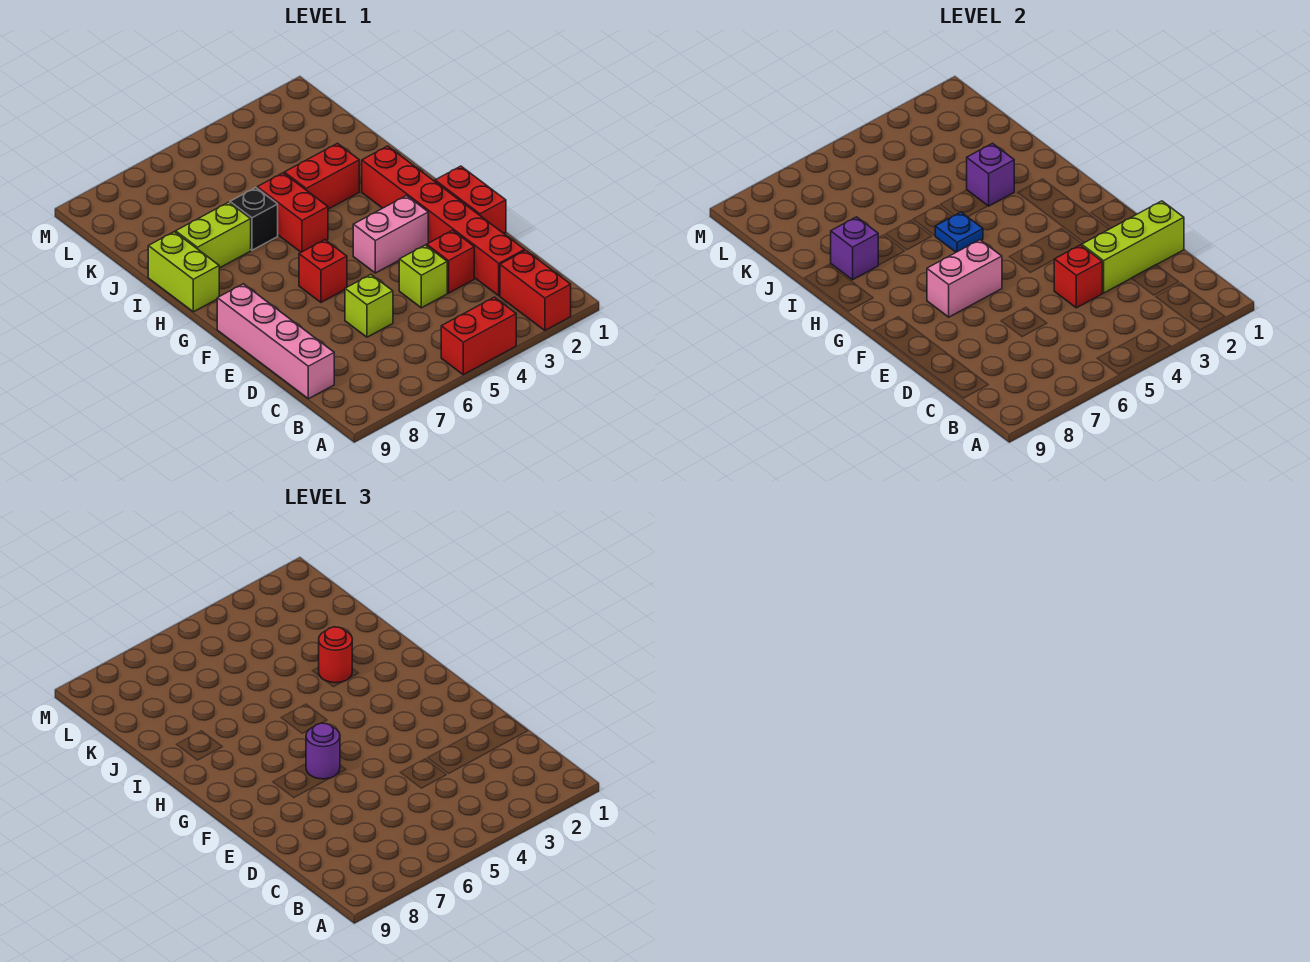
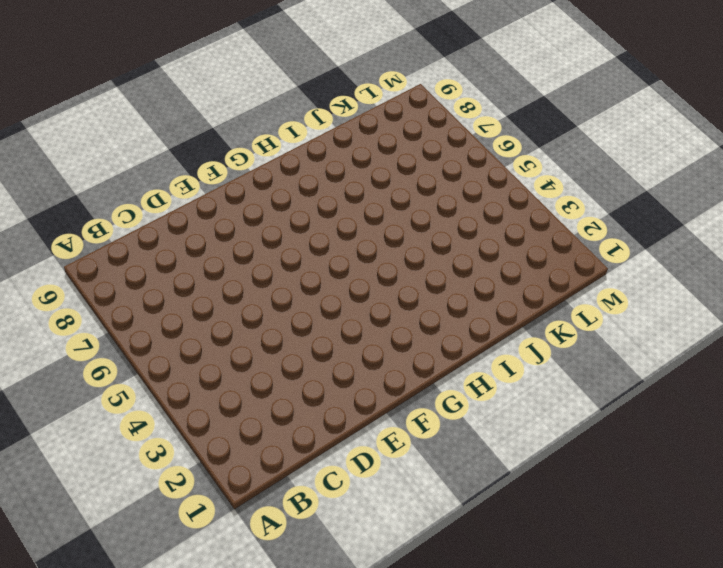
none -> red brick A2:B2 level 1
none -> red brick A4:A5 level 1
none -> red brick C2:H2 level 1

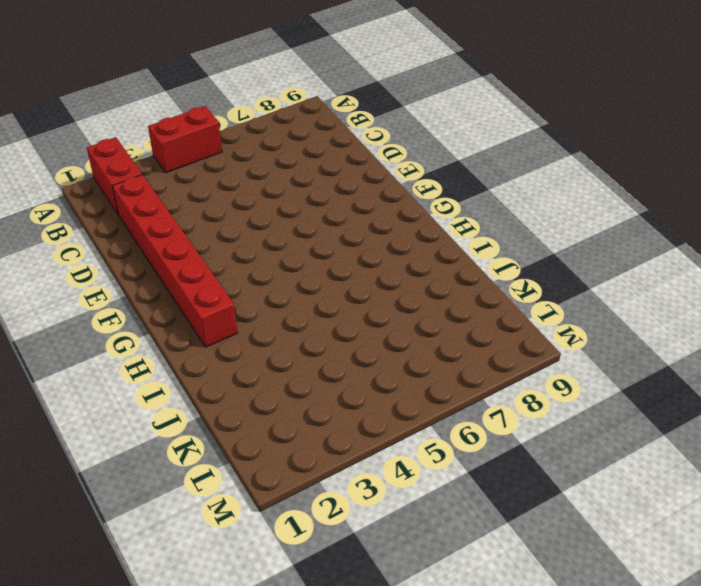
none -> pink brick C9:F9 level 1
none -> red brick D3 level 1
none -> lime brick D4 level 1

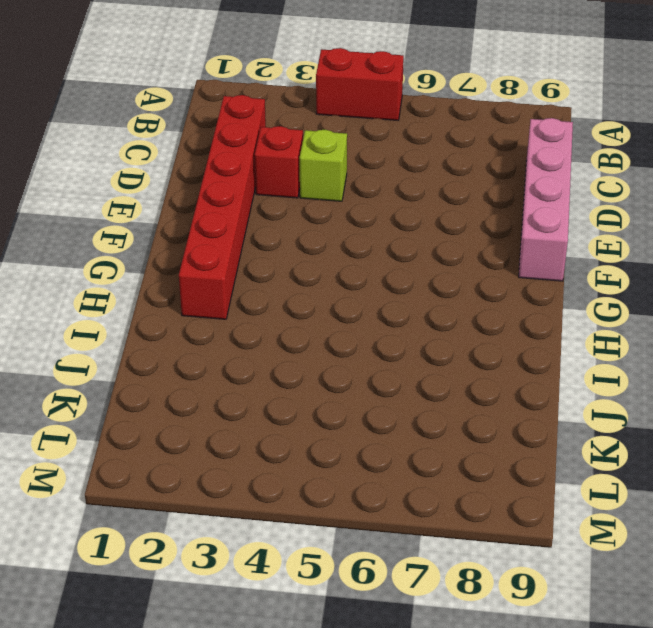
none -> red brick A2:B2 level 1
none -> lime brick D6 level 1
none -> red brick E1:F1 level 1

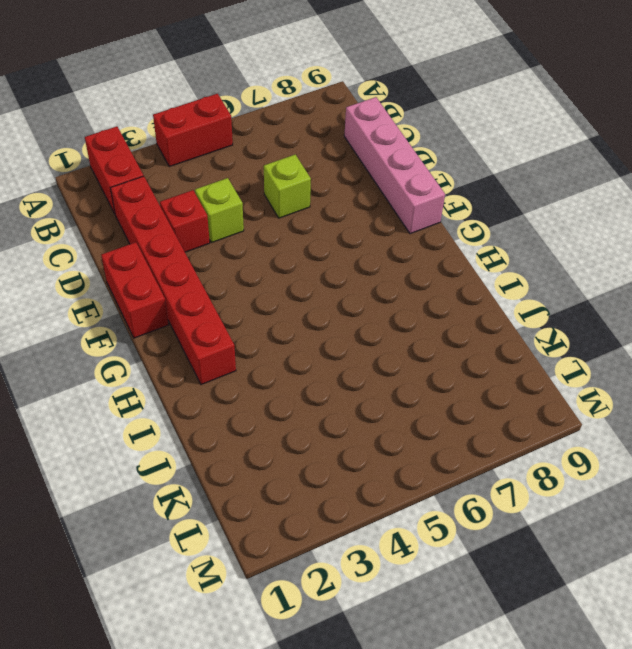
none -> pink brick F3:F4 level 1
none -> red brick F6 level 1
none -> red brick H5:I5 level 1

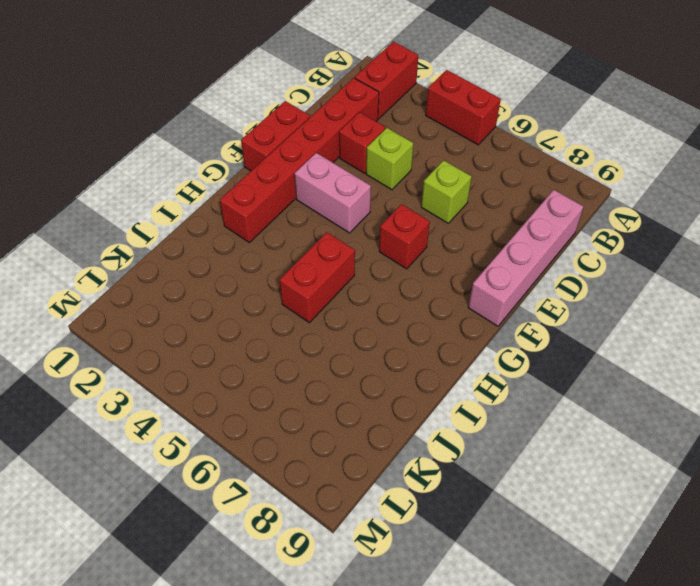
none -> lime brick H9:I9 level 1
none -> red brick I3:I4 level 1
none -> black brick I6 level 1

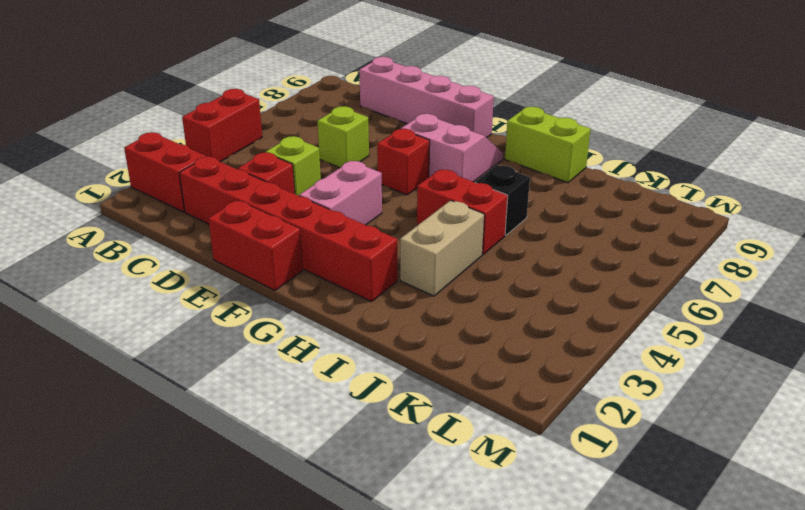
pink slope F7:G8 level 1 top 7 -> none
tan brick I3:I4 level 1 -> red brick I3:I4 level 1
none -> lime brick I7:I8 level 1
none -> lime brick D1:D3 level 2
none -> red brick D4 level 2

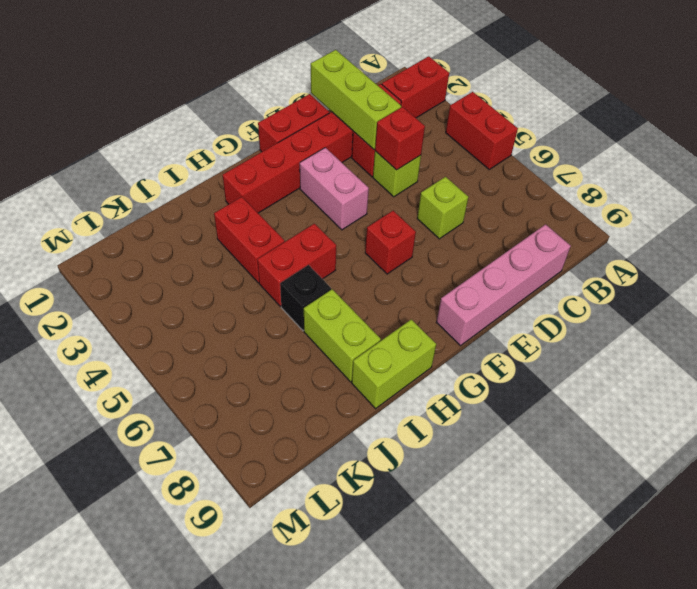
none -> pink brick F6:F7 level 2
none -> blue plate H5 level 2
none -> purple brick I3 level 2

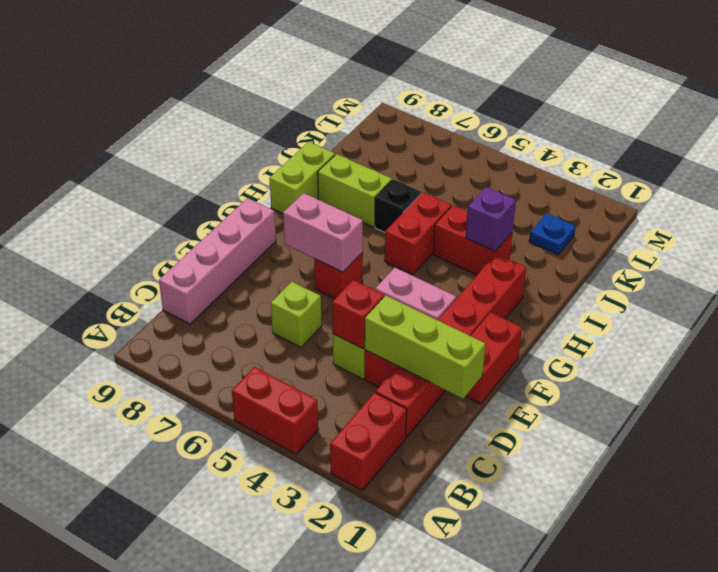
blue plate K2 level 1 -> blue plate H5 level 2
none -> purple brick I8 level 2
none -> purple round brick F6 level 3
none -> red round brick I3 level 3

